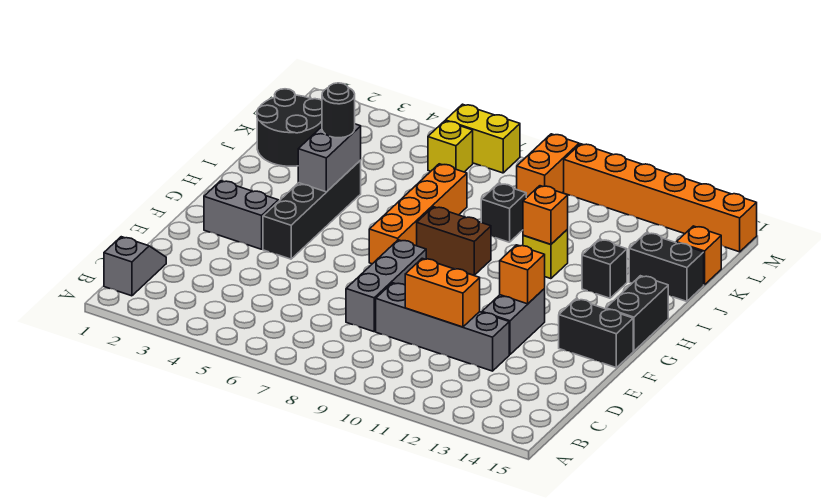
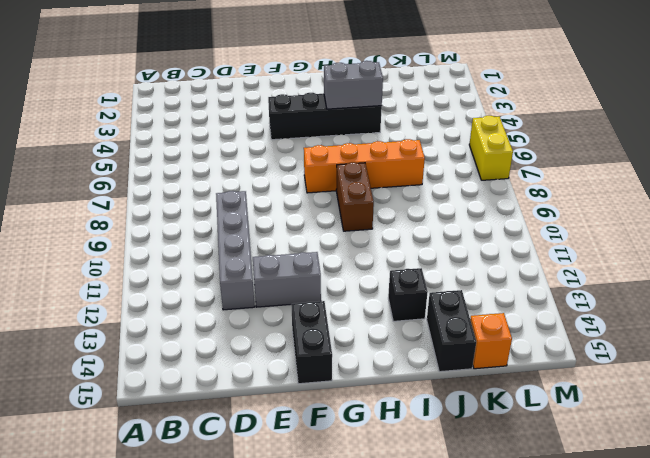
none -> grey slope B1:C1 level 1 top B
none -> grey brick D8:F8 level 1
none -> grey brick F2:F3 level 1

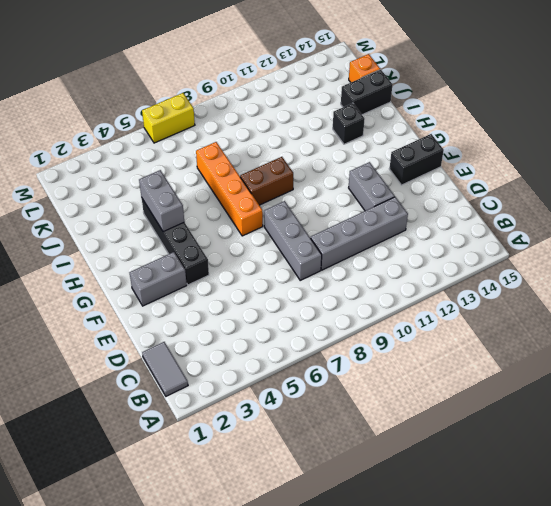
grey tile B1:C1 level 1 -> grey slope B1:C1 level 1 top B
none -> black brick G15:H15 level 1
none -> yellow brick I11 level 1
none -> black round brick J1:K2 level 1

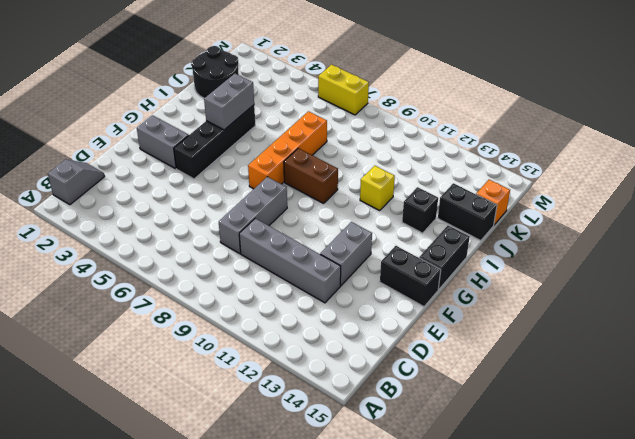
none -> black brick J9 level 1
none -> yellow brick L6 level 1
none -> orange brick L9:M9 level 1

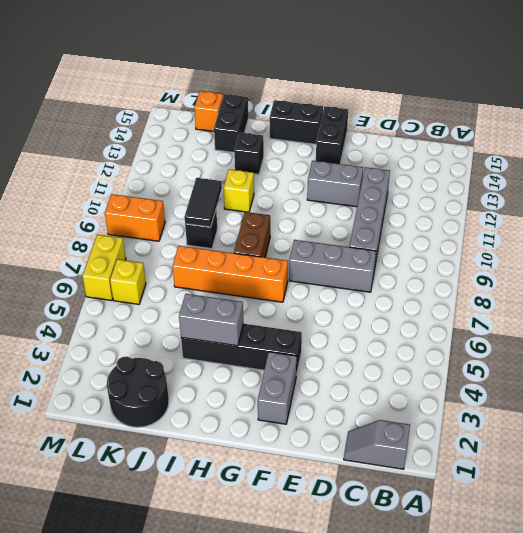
black tile J9:J10 level 2 -> none
none -> orange brick M10:M15 level 1
none -> orange brick D10:D11 level 2
none -> orange brick F12 level 2

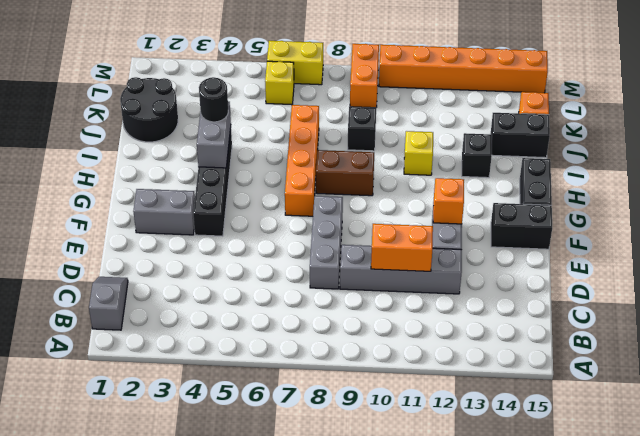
none -> orange brick I11 level 2

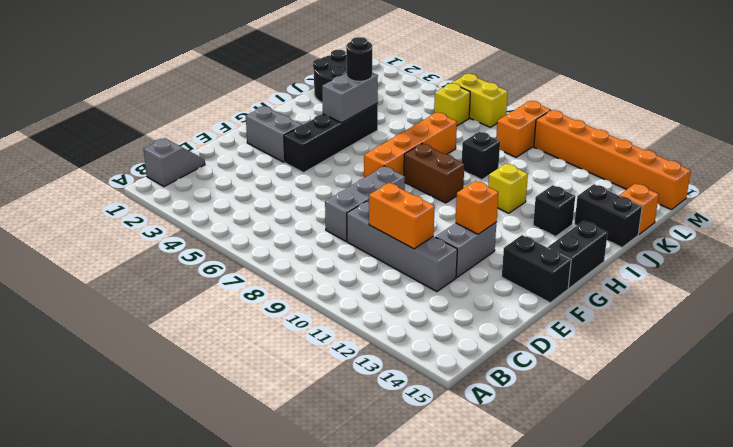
none -> orange brick I11 level 2

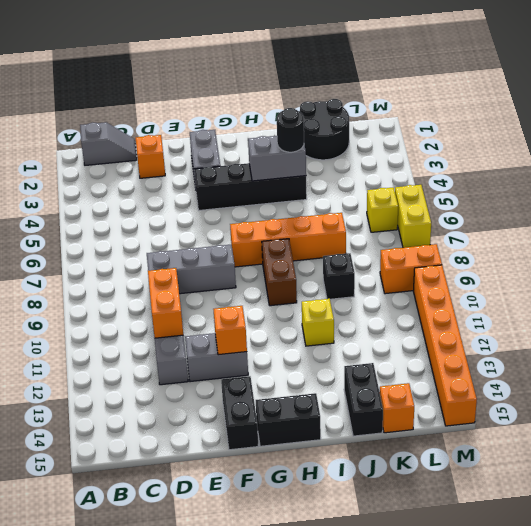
orange brick D2 level 1 -> orange brick I11 level 2
none -> black brick I13 level 1

